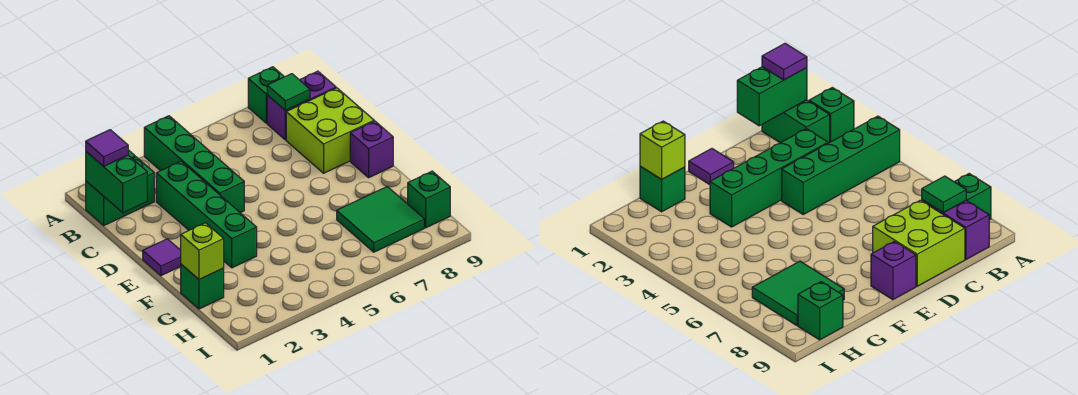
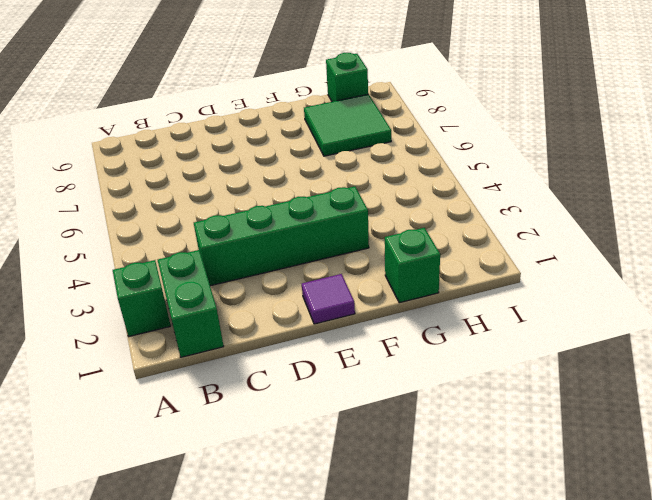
none -> green brick A4:D4 level 1
none -> green brick A8 level 1
none -> purple brick B8:B9 level 1

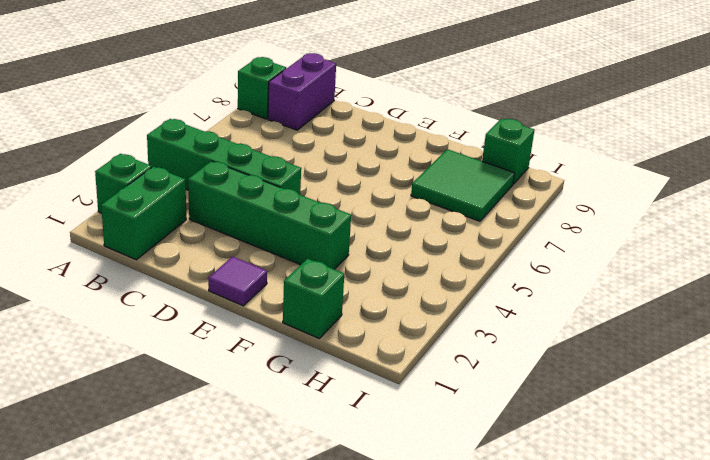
none -> lime brick C8:D9 level 1
none -> purple brick E9 level 1
none -> green brick B1:C1 level 2

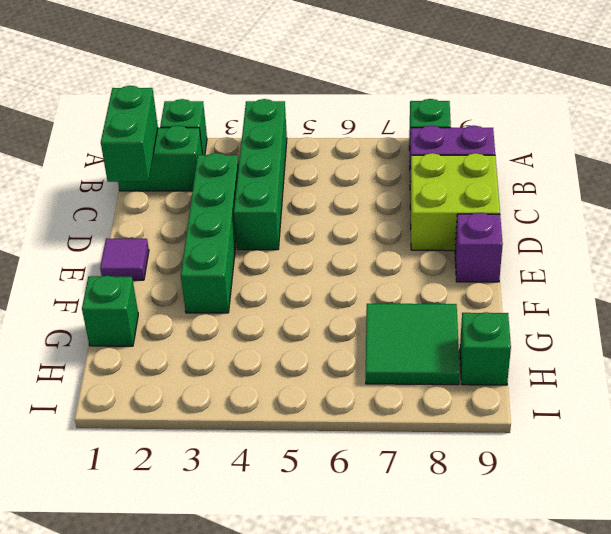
none -> green tile B8 level 2
none -> lime brick G1 level 2
none -> purple tile B1 level 3

